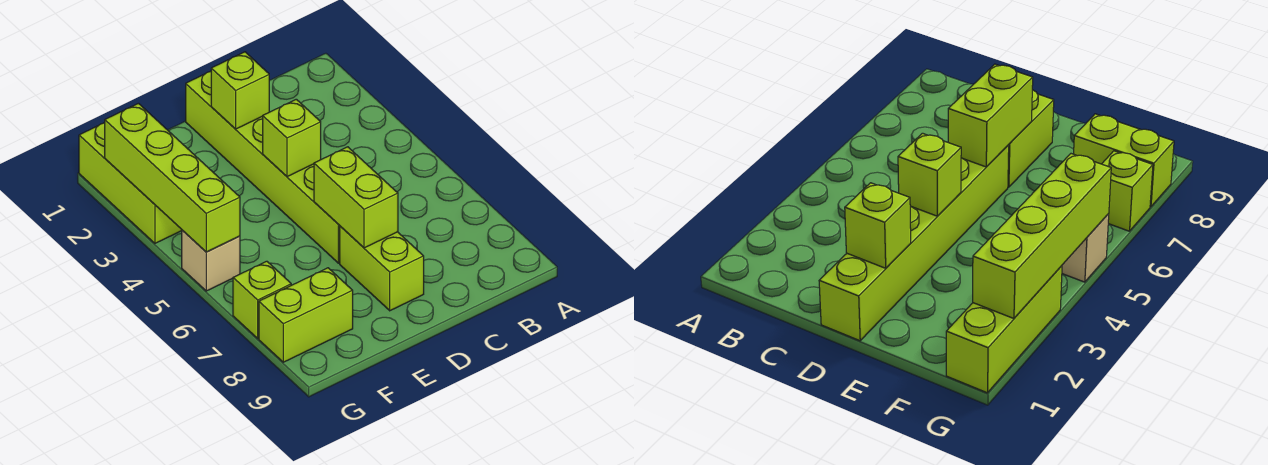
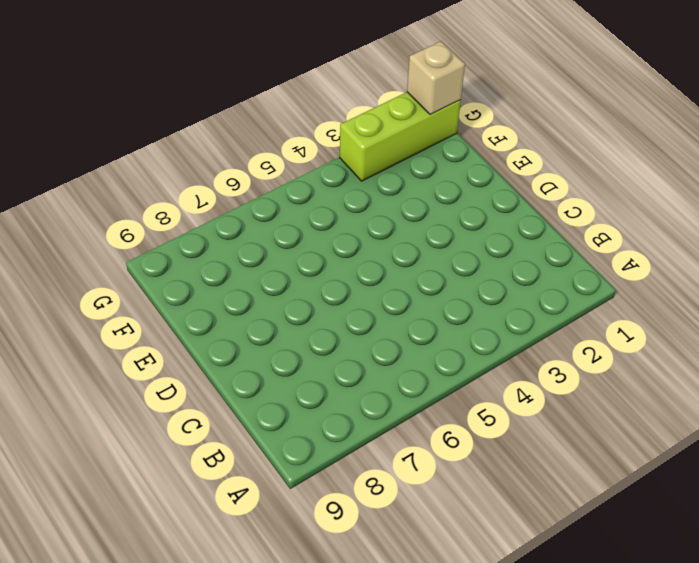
tan brick G1 level 2 -> tan brick G5 level 1
none -> lime brick D1:D6 level 1
none -> lime brick D7:D8 level 1

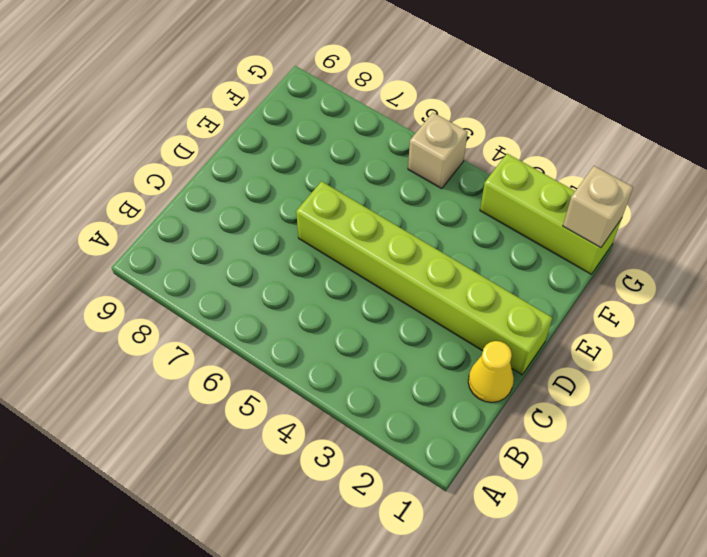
yellow cone C1 level 1 -> none
tan brick G1 level 2 -> none
none -> lime brick D7:D8 level 1
none -> lime brick F8:G8 level 1

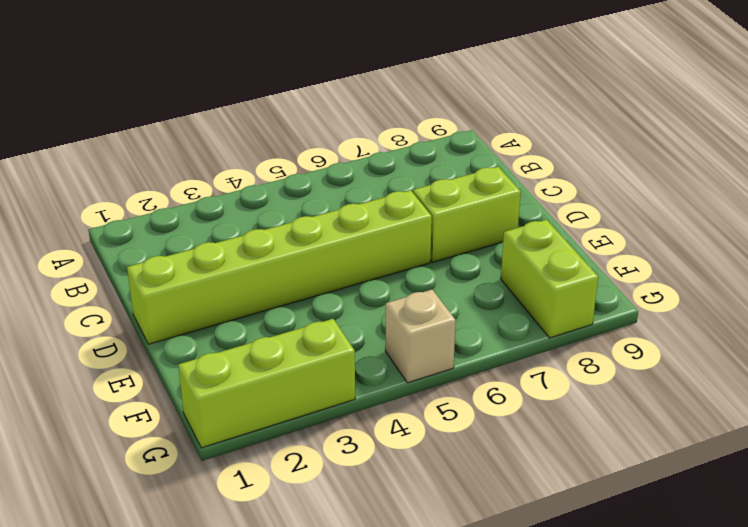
none -> lime brick G7 level 1
none -> lime brick D2 level 2

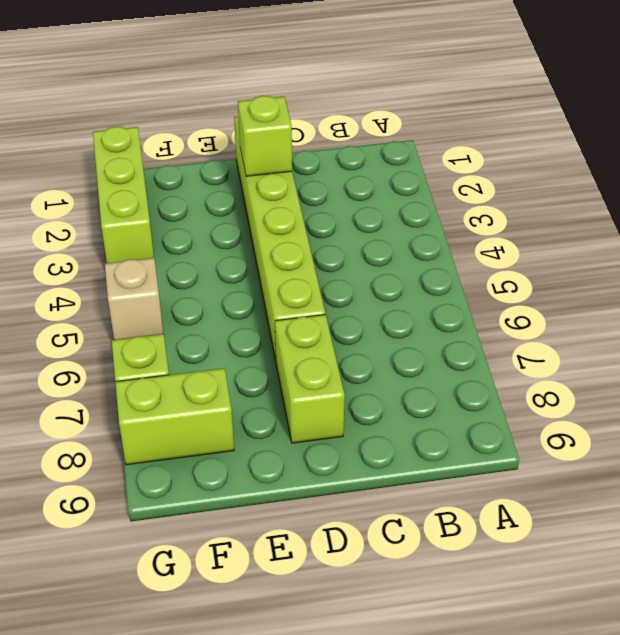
none -> lime brick D4 level 2
none -> lime brick D6:D7 level 2

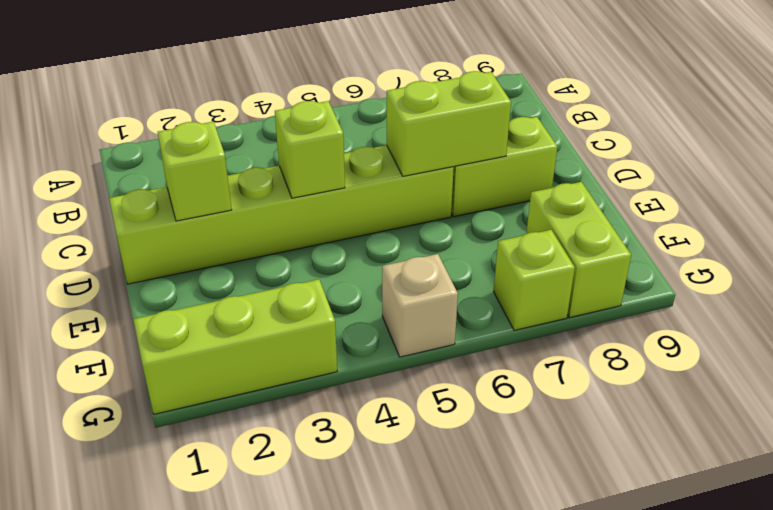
none -> lime brick G2:G5 level 2

